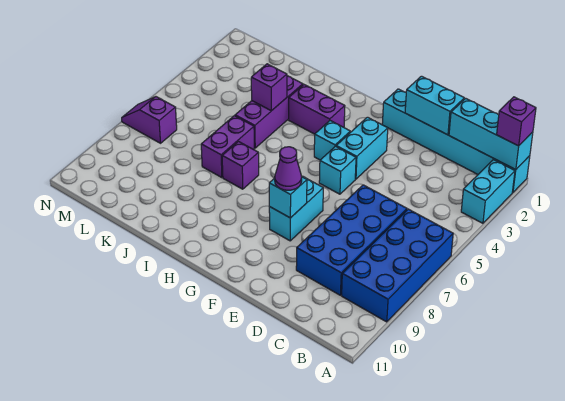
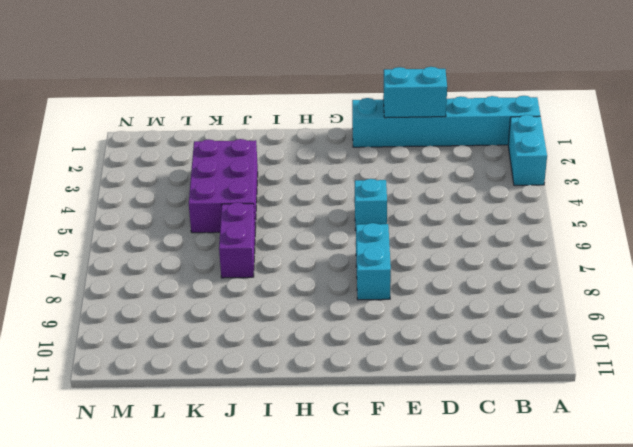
purple brick J3:K5 level 1 -> purple brick J3:J5 level 1
none -> blue brick A6:B9 level 1
none -> blue brick C6:D9 level 1
none -> cyan brick F3:F4 level 1

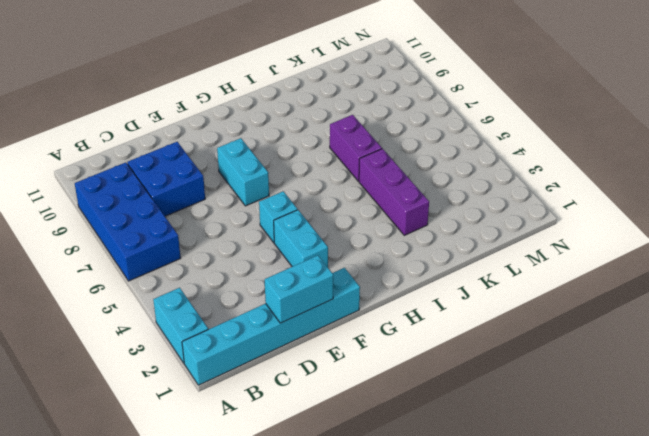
blue brick C8:D9 level 1 -> blue brick C6:D9 level 1
none -> cyan brick G4 level 1
none -> purple brick H3:I3 level 1
none -> purple brick I7 level 1

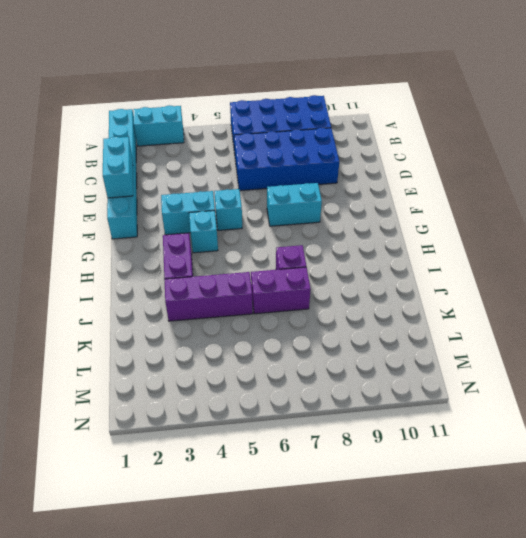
none -> purple slope M7:N7 level 1 top M
none -> cyan brick A1:C1 level 2
none -> cyan brick F8 level 2

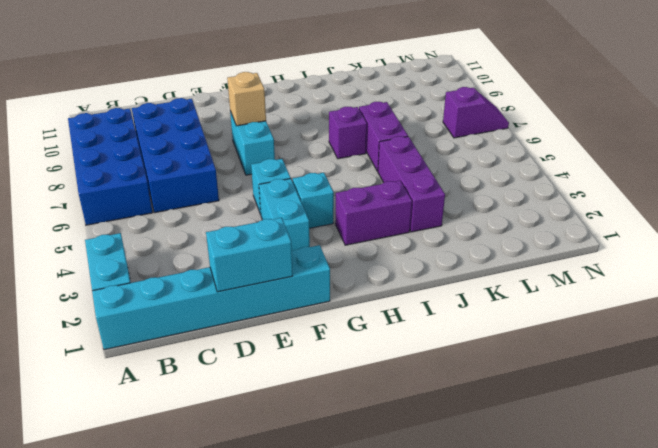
tan brick F8 level 2 -> cyan brick F8 level 2
none -> cyan brick A1:C1 level 2
none -> purple brick J4 level 2
none -> purple brick A1 level 3

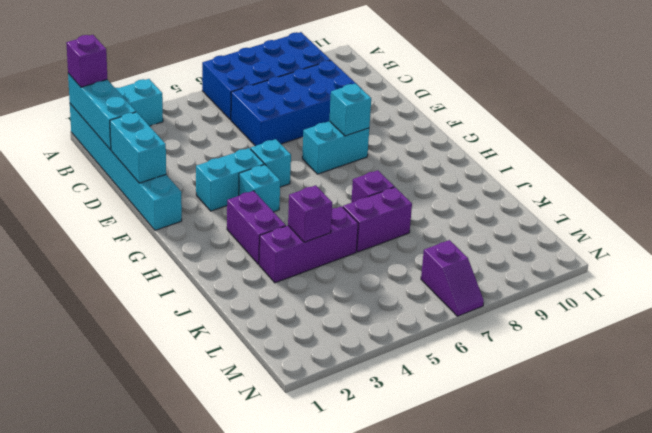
none -> purple cone F8 level 3

